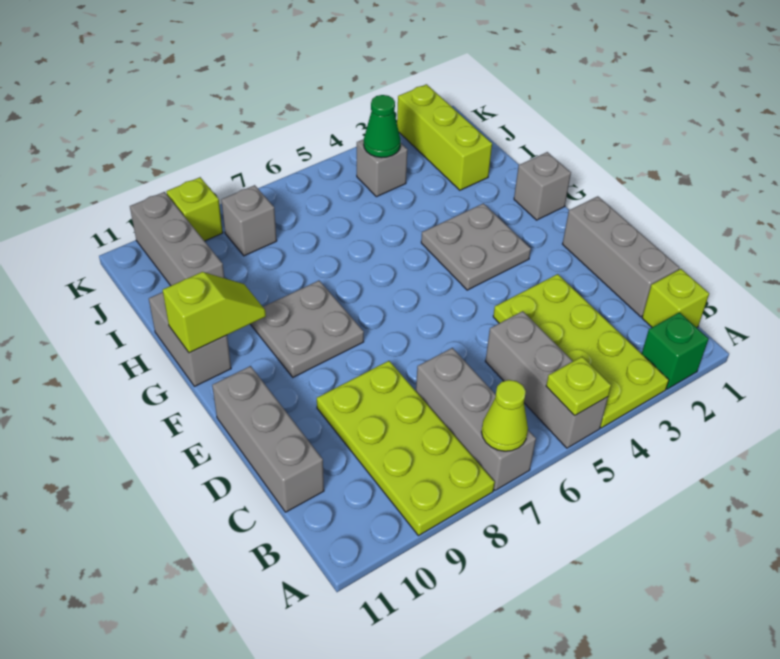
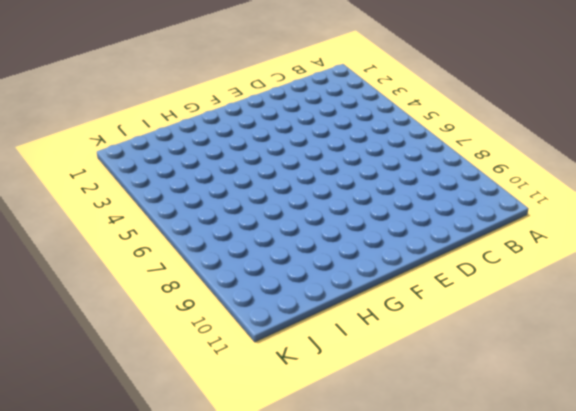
none -> green brick A2 level 1
none -> lime plate A3:D4 level 1
none -> grey brick A5:C5 level 1

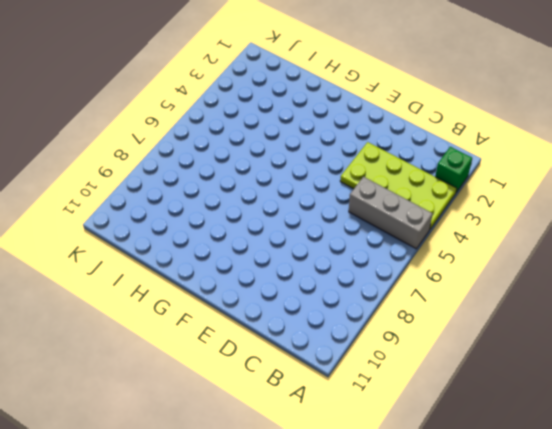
none -> grey brick A7:C7 level 1
none -> lime plate A8:D9 level 1
none -> lime brick B1 level 1

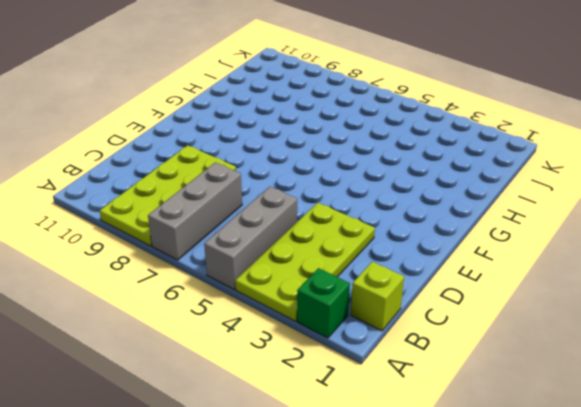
none -> grey brick C1:E1 level 1
none -> grey brick C11:E11 level 1
none -> grey plate F3:G4 level 1

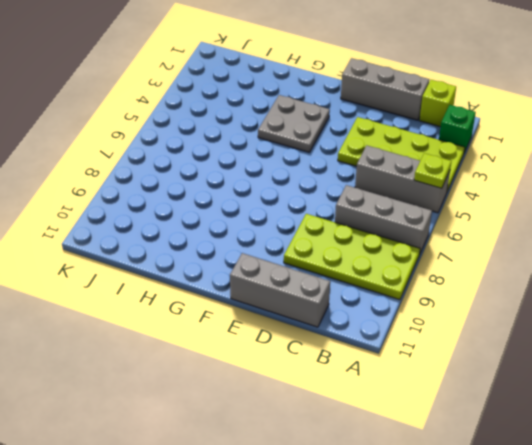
none -> grey plate F8:G9 level 1
none -> grey brick G1 level 1
none -> grey brick G11:H11 level 1

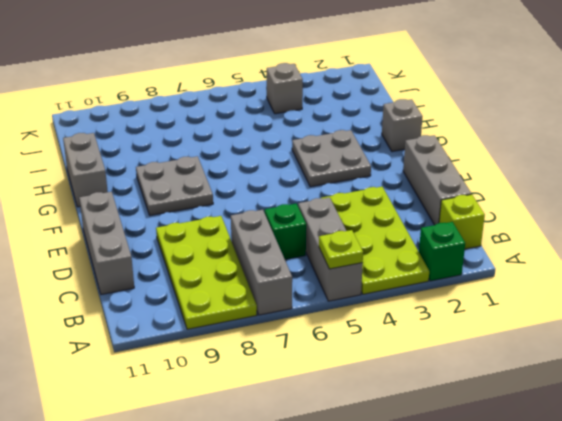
green brick C6 level 1 -> none
none -> lime brick I2:K2 level 1
none -> grey brick I10:K10 level 1
none -> grey brick J8 level 1

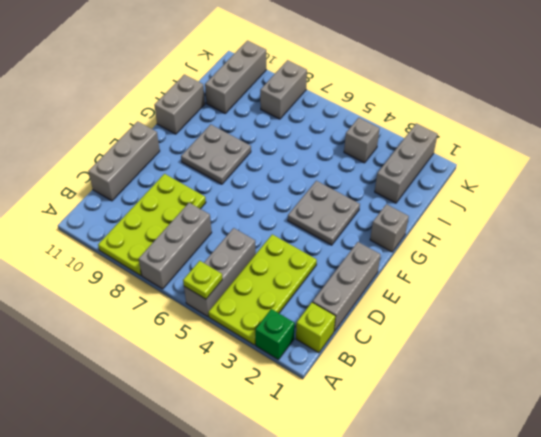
grey brick I2:K2 level 1 -> lime brick I2:K2 level 1
grey brick J8:K8 level 1 -> grey brick J8 level 1
none -> lime brick K9 level 1
none -> lime cone A7 level 2
none -> lime slope G10:G11 level 2 top 11

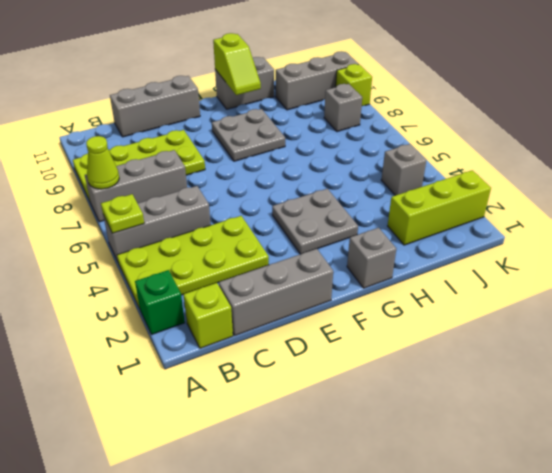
none -> green cone J4 level 2

